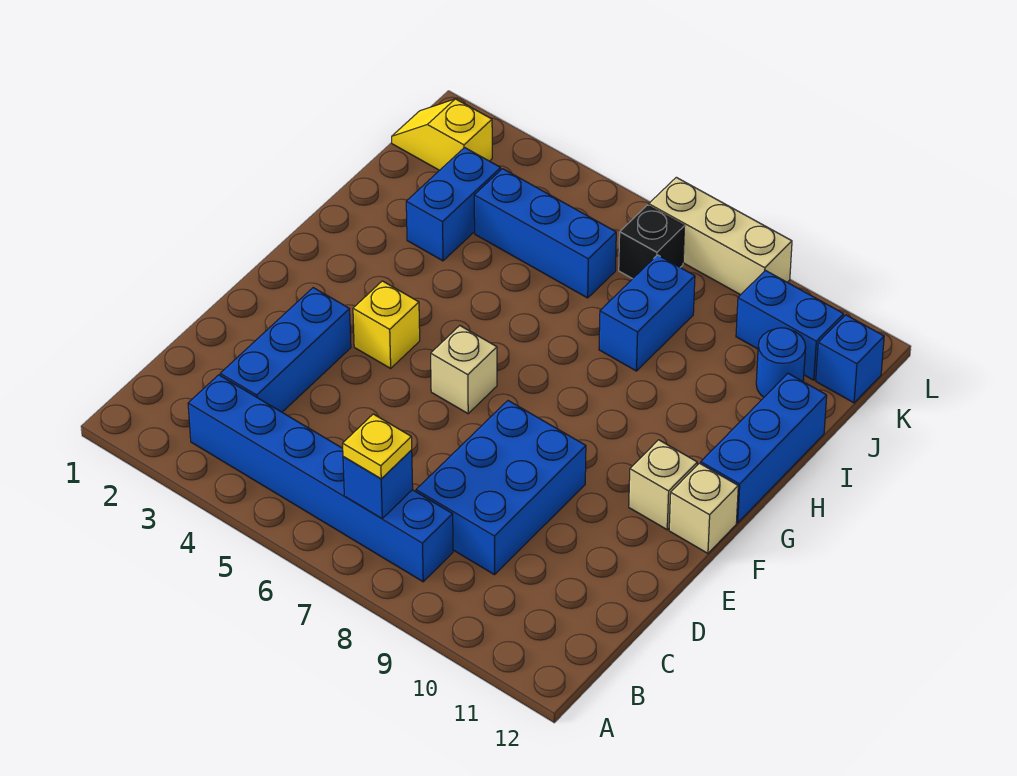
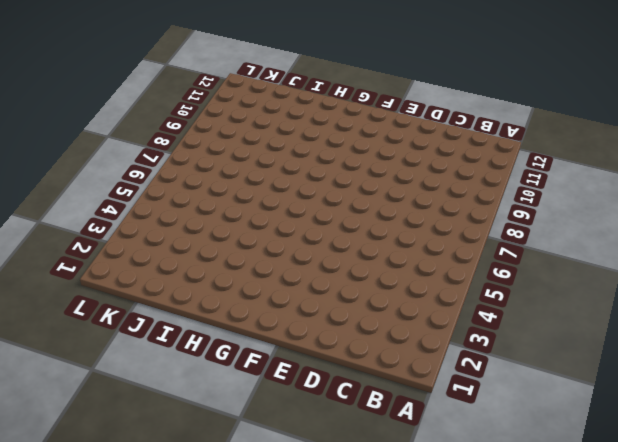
none -> blue brick B3:B8 level 1
none -> blue brick C3:E3 level 1
none -> blue brick C8:E9 level 1

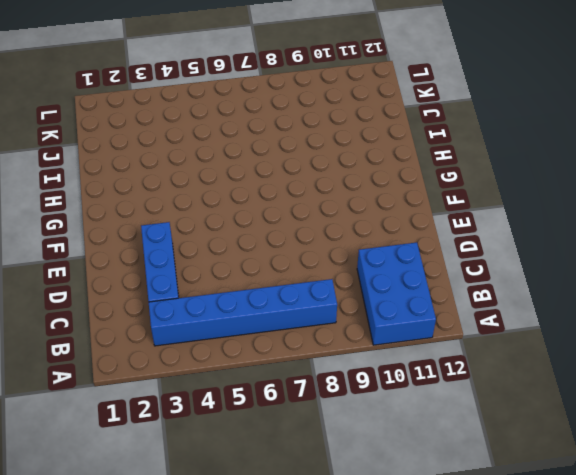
blue brick A10:C11 level 1 -> blue brick C8:E9 level 1
none -> yellow brick F4 level 1
none -> tan brick F6 level 1
none -> tan brick F11 level 1

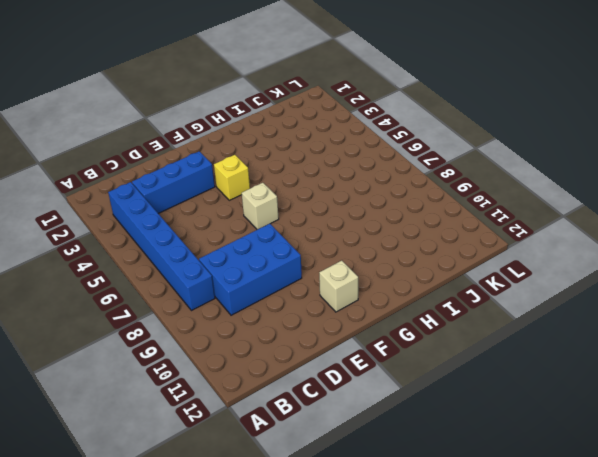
none -> tan brick F12 level 1
none -> blue brick G12:I12 level 1
none -> blue brick I3:J3 level 1

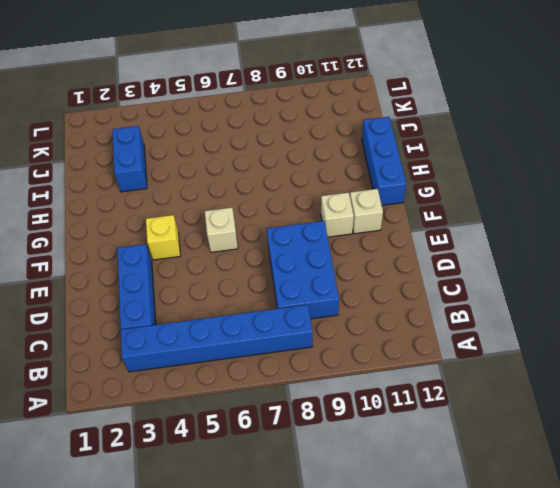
tan brick F10 level 1 -> tan brick F12 level 1
none -> blue brick I8:J8 level 1
none -> blue brick J4:J6 level 1
none -> blue round brick J11 level 1

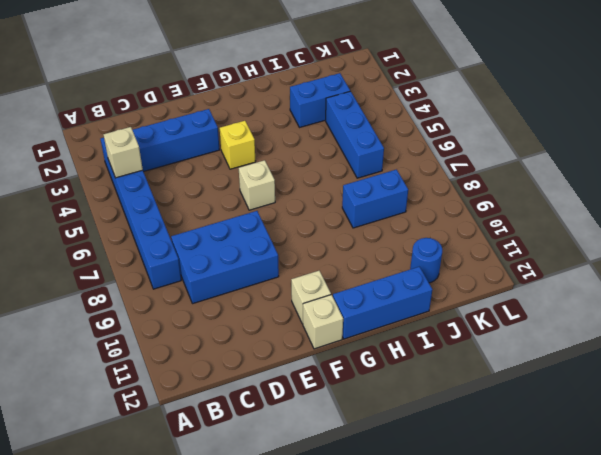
tan brick B4 level 2 -> none
none -> yellow slope K1:K2 level 1 top 2
none -> black brick K7 level 1
none -> blue brick K10:K11 level 1

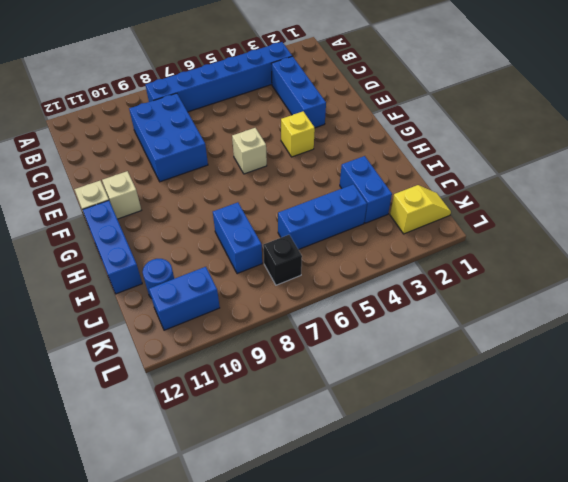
none -> blue brick K12 level 1
none -> tan brick L7:L9 level 1
none -> blue brick B7 level 2

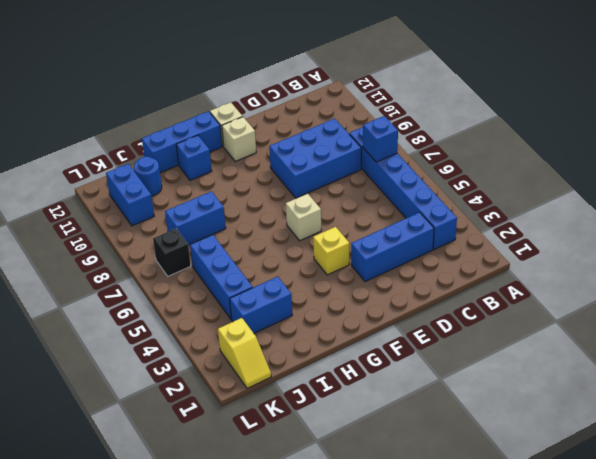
blue brick H11 level 1 -> blue brick K12 level 1
none -> tan brick L7:L9 level 1
none -> yellow plate B7 level 3

